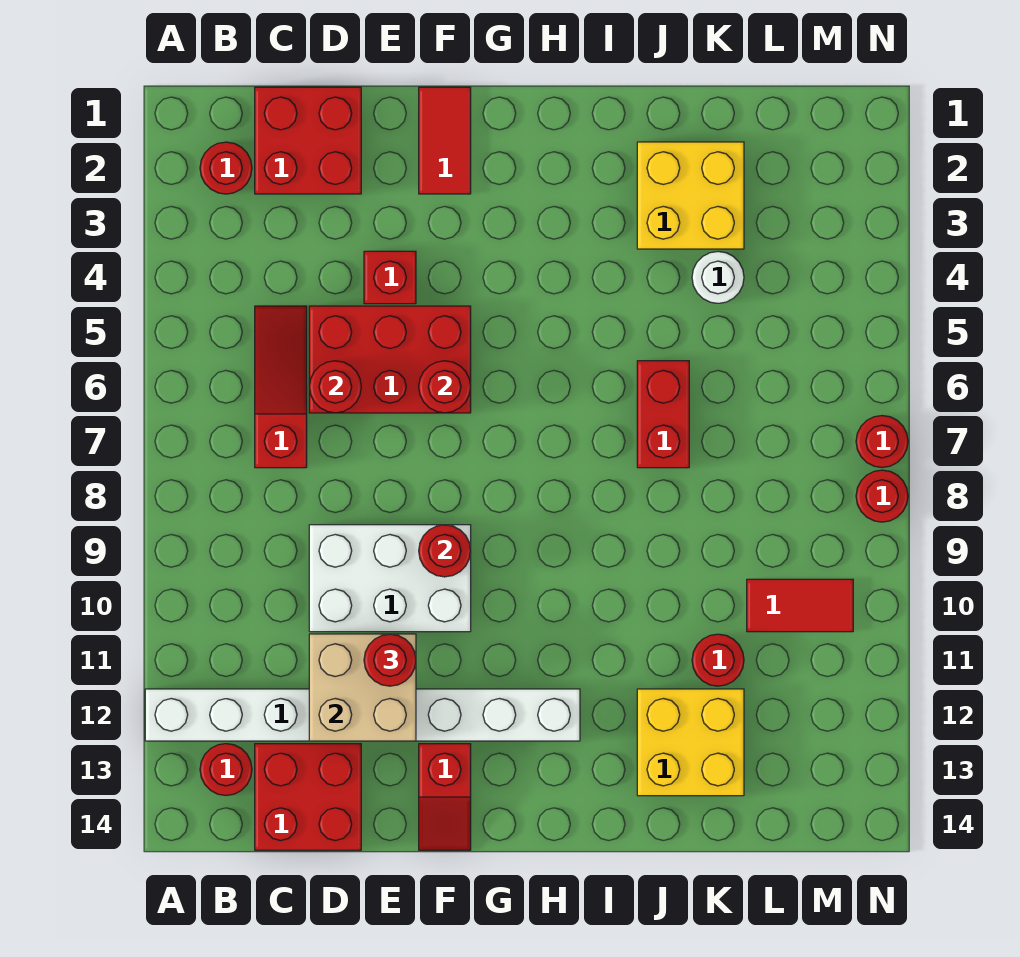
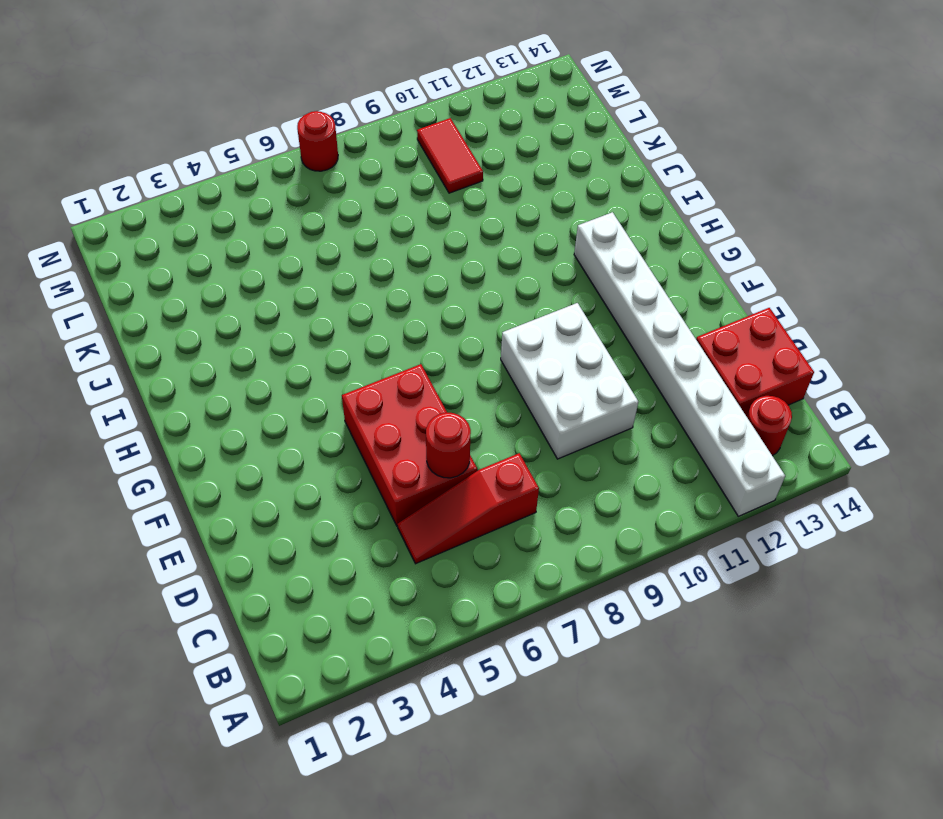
none -> red round brick B2 level 1
none -> red brick C1:D2 level 1
none -> red brick E4 level 1

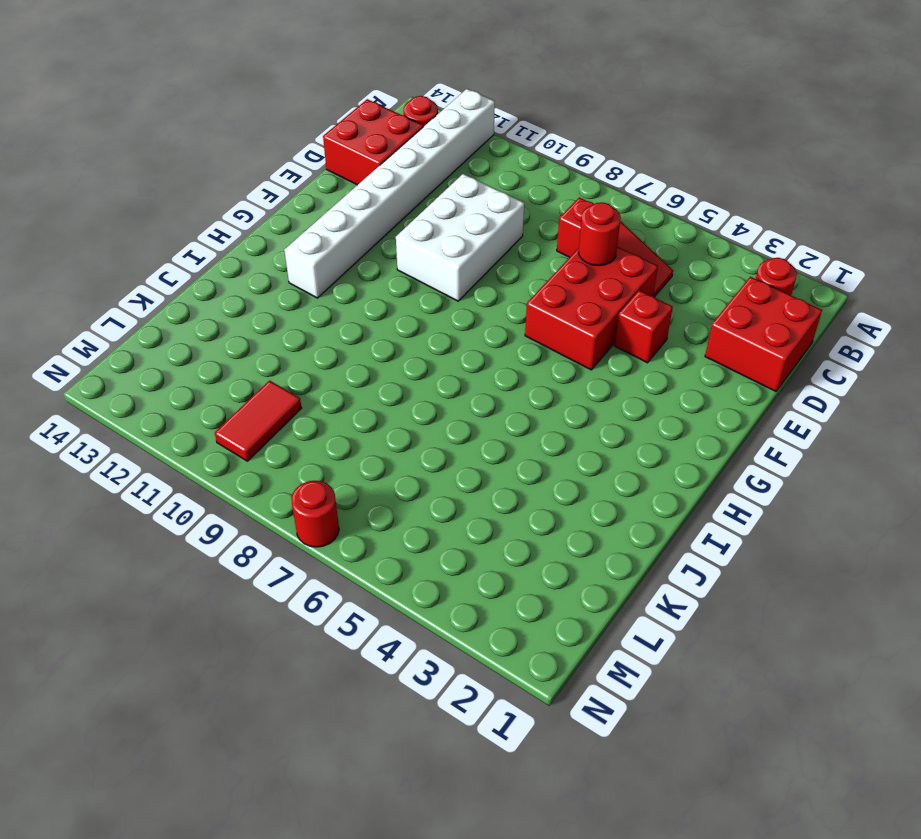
none -> red tile F1:F2 level 1
none -> red slope F13:F14 level 1 top 13
none -> yellow brick J2:K3 level 1

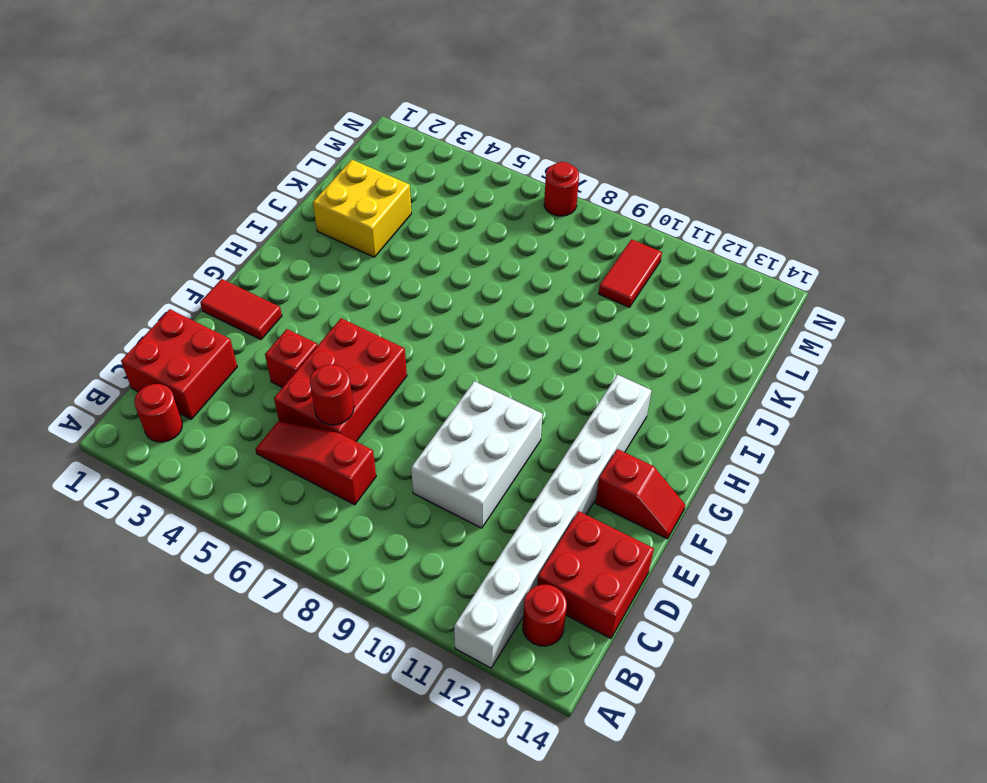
none -> red brick J6:J7 level 1
none -> yellow brick J12:K13 level 1
none -> white round brick K4 level 1

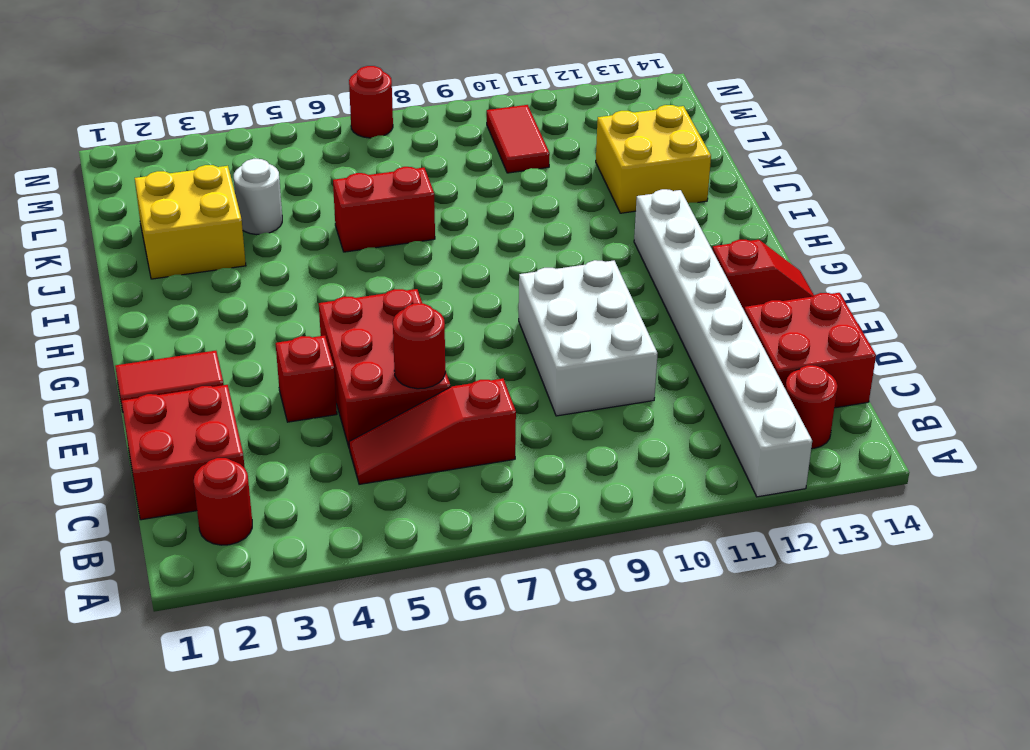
none -> red round brick K11 level 1
none -> red round brick N8 level 1
none -> tan brick D11:E12 level 2

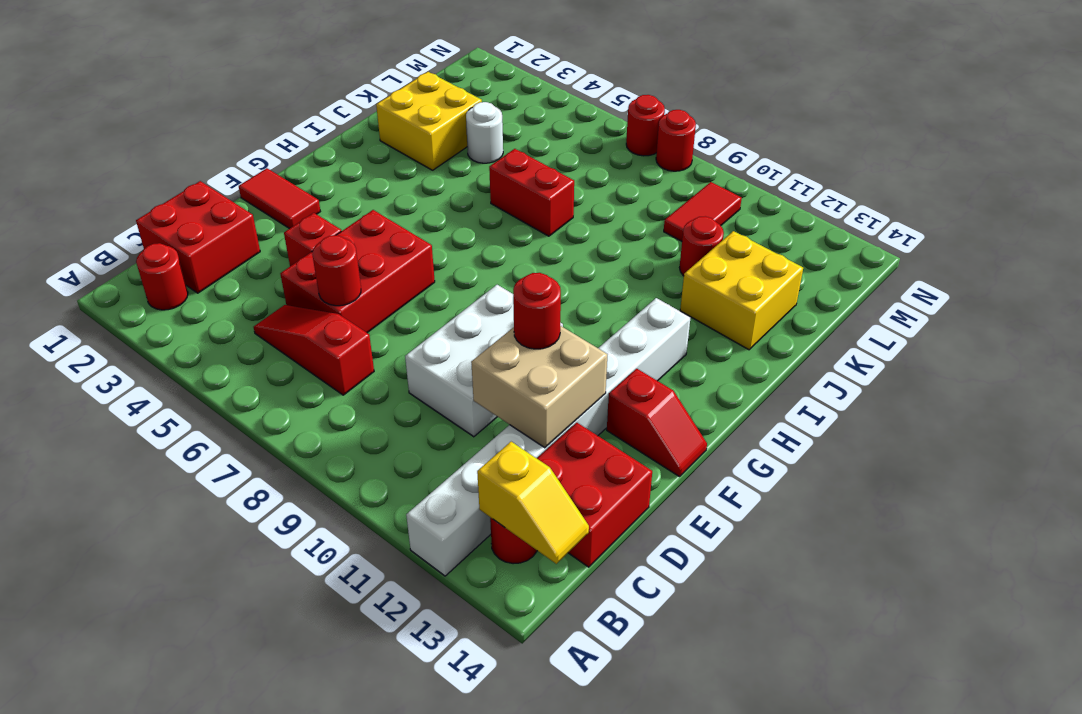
yellow slope B13:B14 level 2 top 13 -> none
none -> red round brick F6 level 2
none -> red round brick F9 level 2

